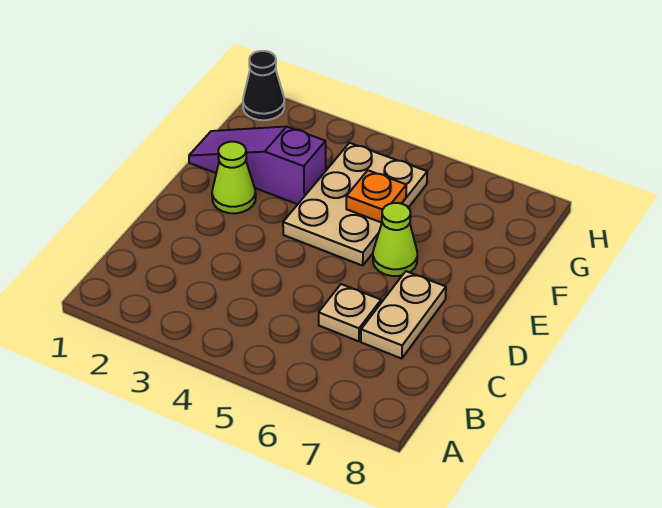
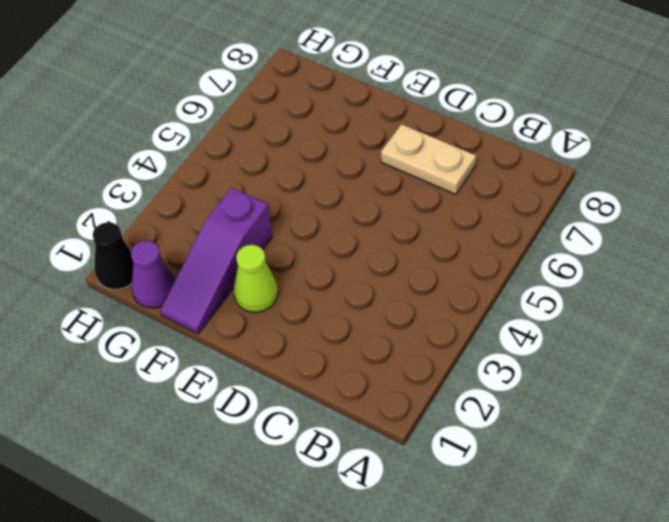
purple cone G1 level 1 -> none
none -> tan plate C6 level 1
none -> tan plate E4:G5 level 1

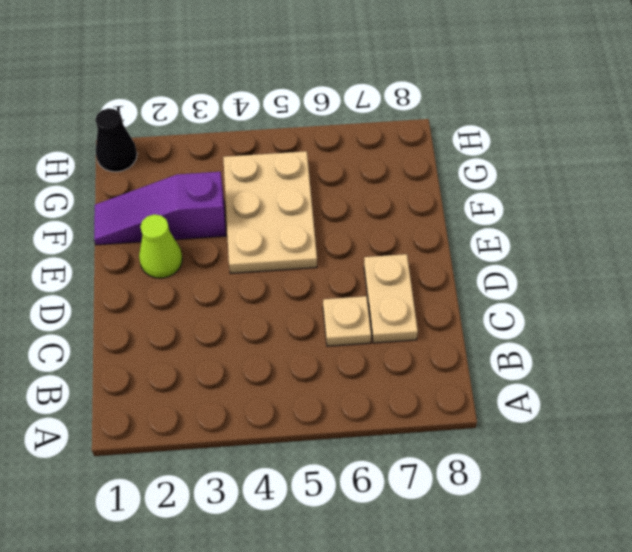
none -> lime cone E6 level 1
none -> orange plate F5 level 2

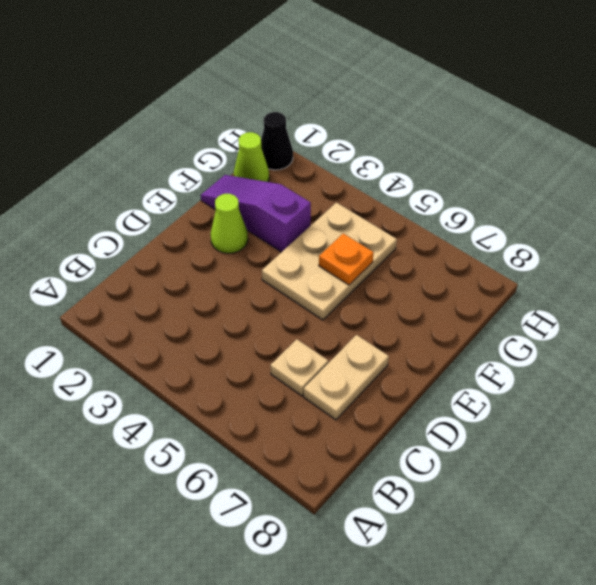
lime cone G1 level 1 -> lime cone E6 level 1

